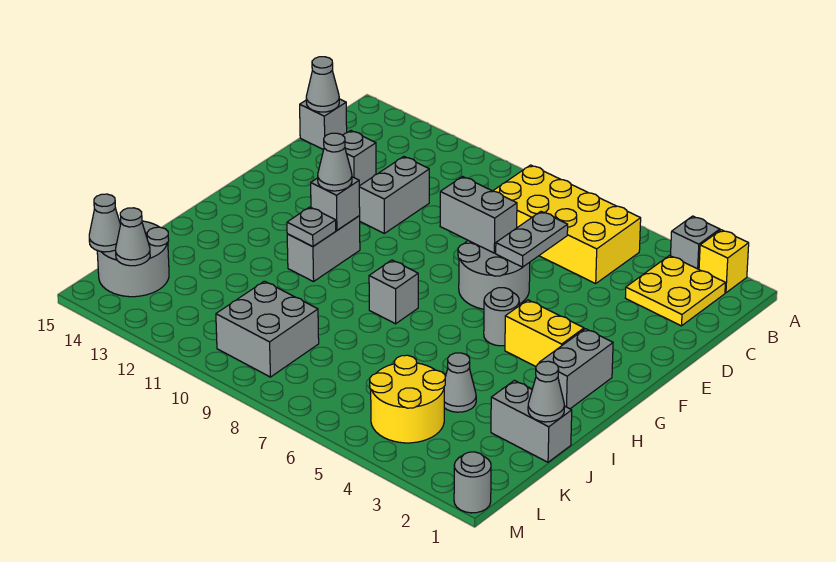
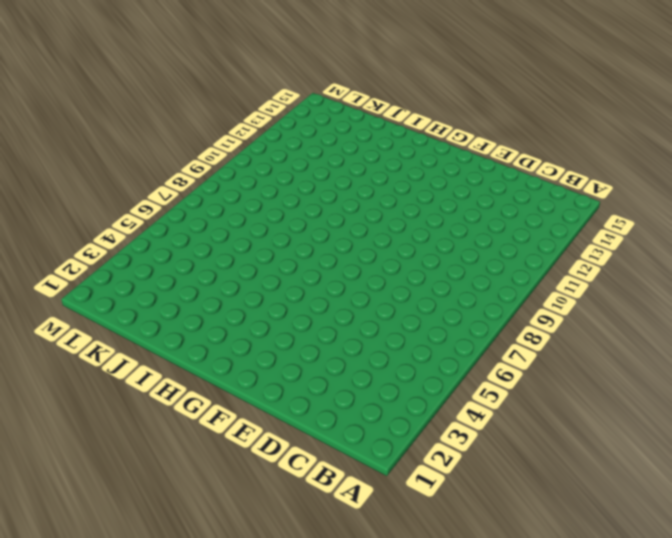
none -> yellow brick A2 level 1
none -> grey brick A3 level 1
none -> yellow plate B2:C3 level 1

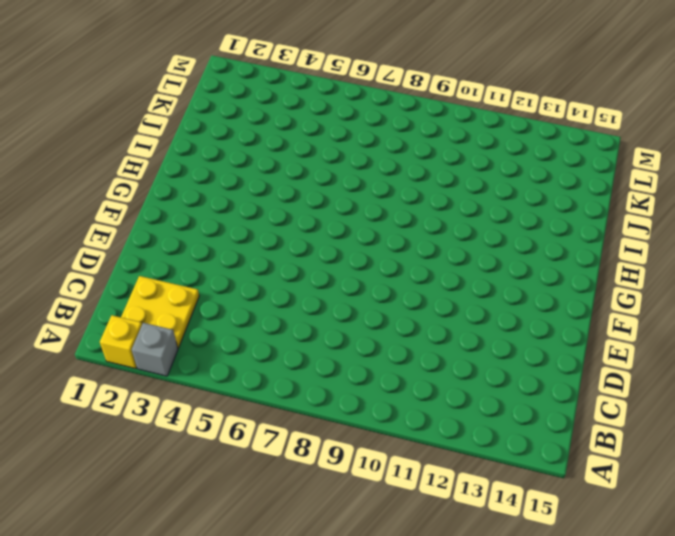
none -> yellow brick B5:C8 level 1
none -> grey brick C15 level 1
none -> grey brick D11:E11 level 1

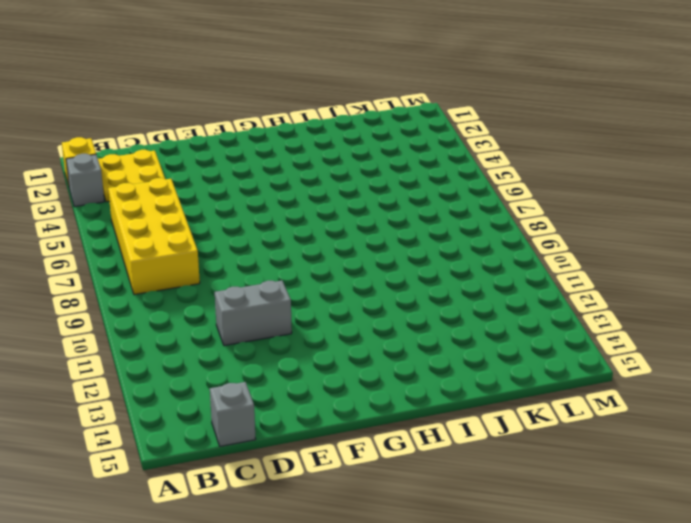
none -> grey brick D13 level 1
none -> grey round brick E6:F7 level 1
none -> grey brick G2:H2 level 1

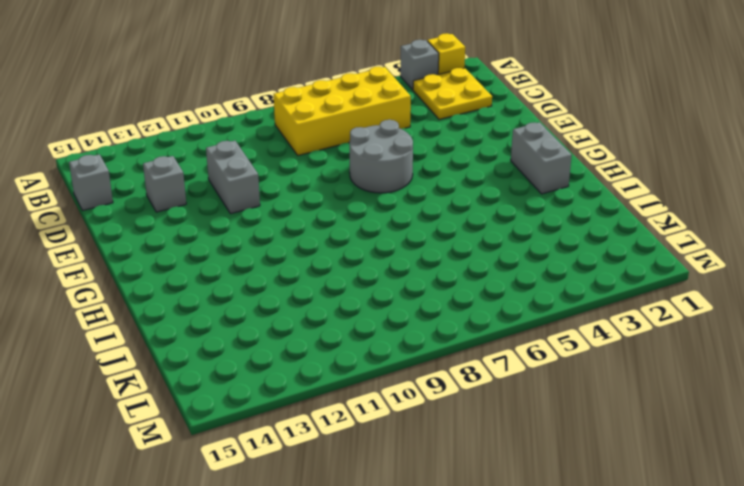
none -> yellow brick G3:G4 level 1
none -> grey round brick G5 level 1
none -> grey brick G11:H11 level 1

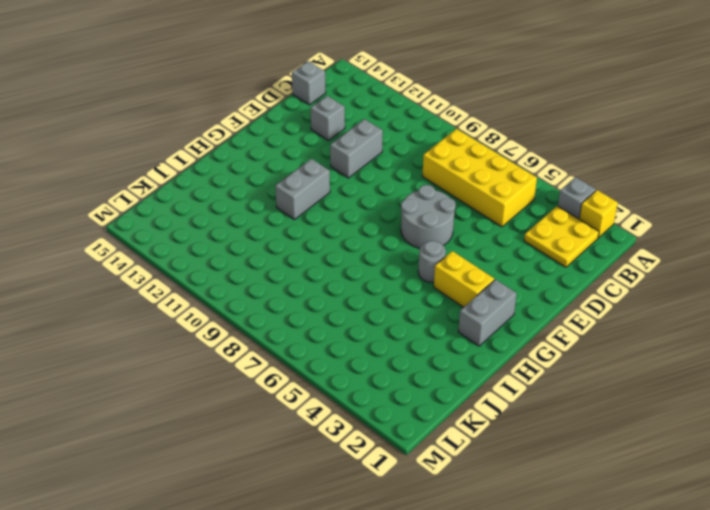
none -> grey brick H8 level 1
none -> grey brick J1:J2 level 1
none -> grey cone J4 level 1

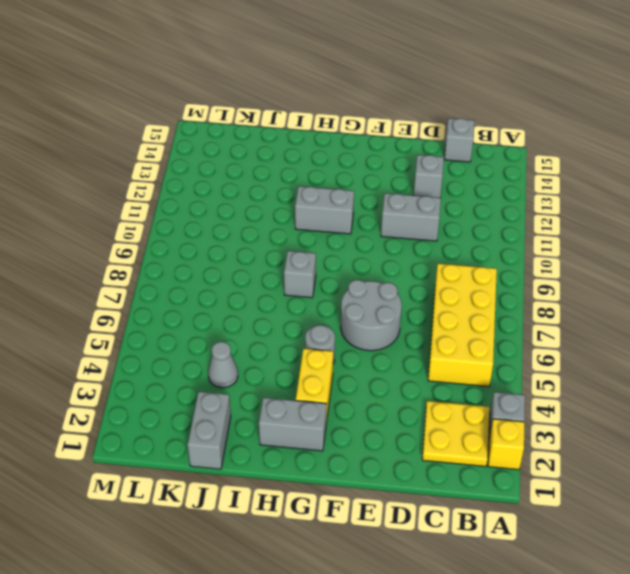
none -> yellow round brick K4:L5 level 1
none -> grey brick K9:L10 level 1
none -> grey round brick K14:L15 level 1

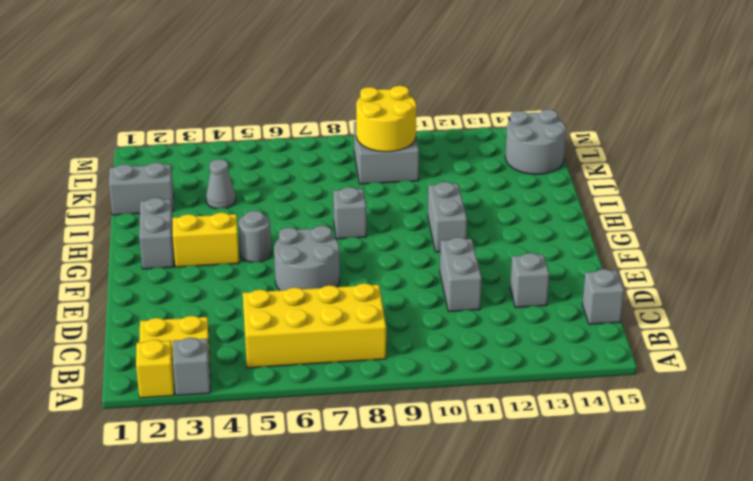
yellow round brick K9:L10 level 2 -> yellow round brick K4:L5 level 1
none -> grey round brick M1 level 1
none -> grey cone C15 level 2
none -> grey plate D6:E6 level 2

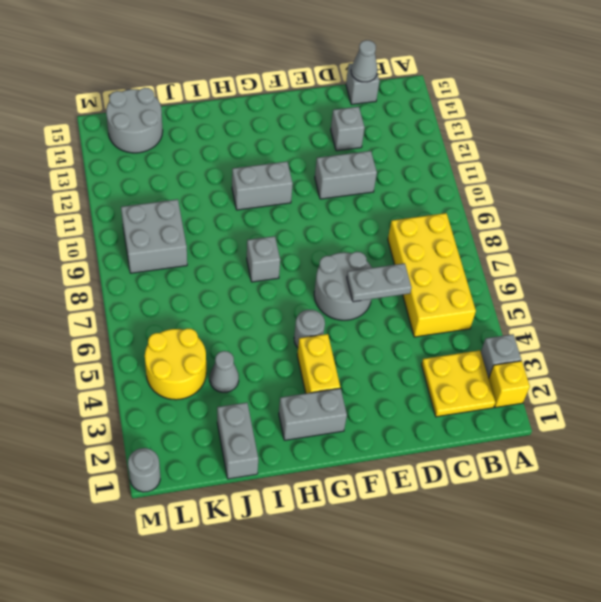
none -> grey brick E7:E8 level 2
none -> grey brick G11 level 2
none -> grey plate H11 level 2

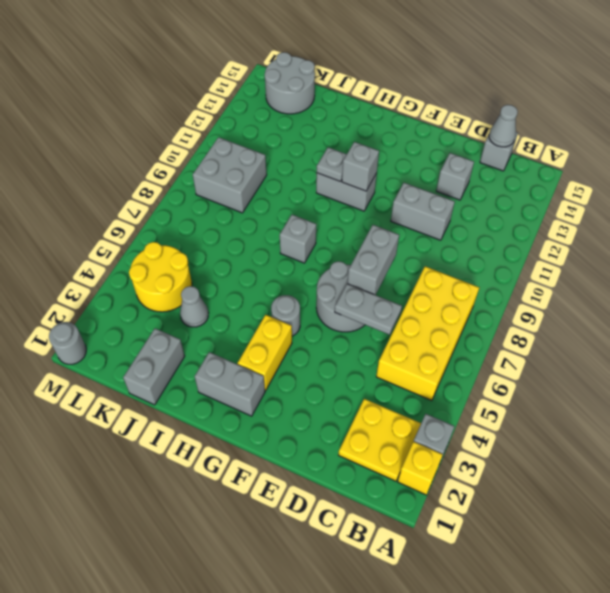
none -> grey cone J1 level 2
none -> grey cone L14 level 2
none -> grey cone L15 level 2

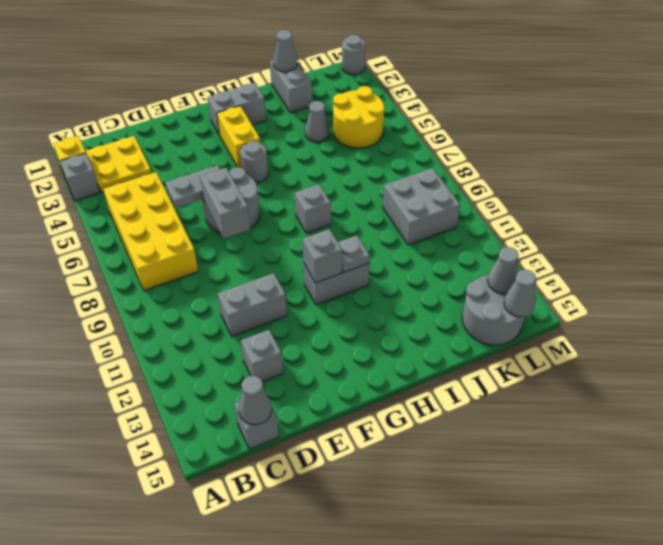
none -> grey cone G11 level 3

